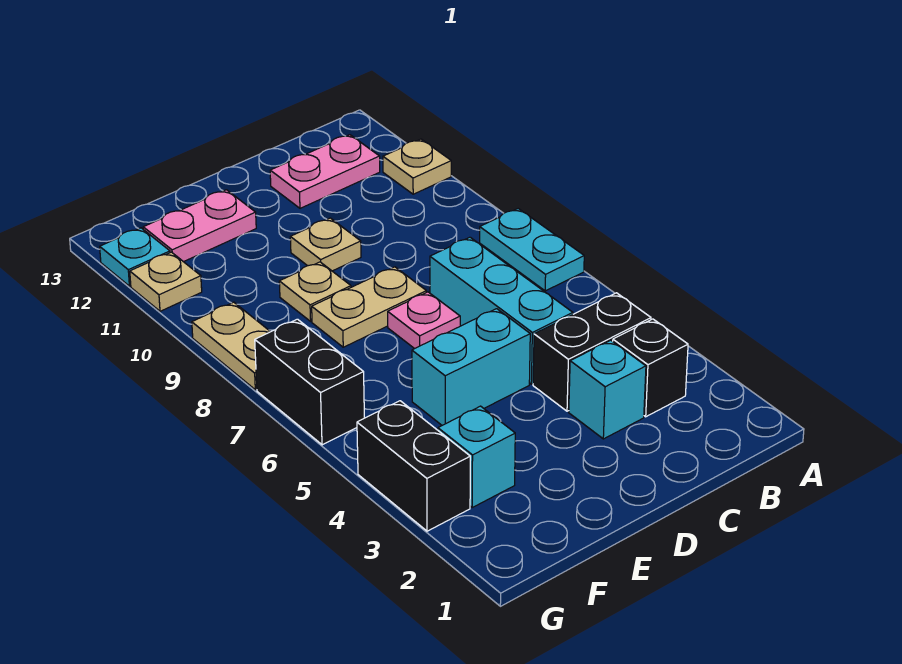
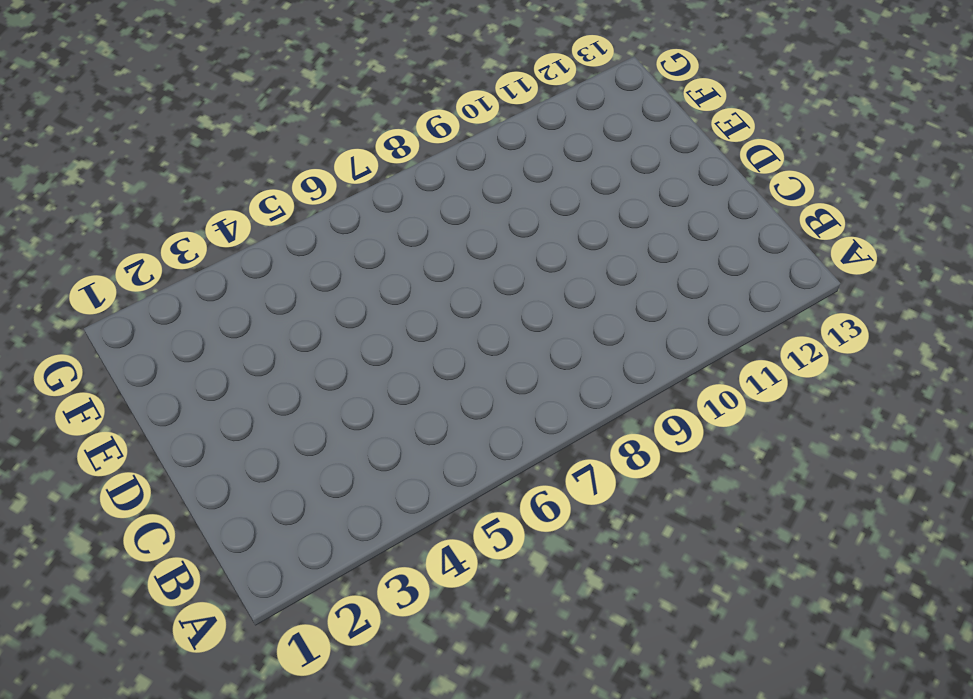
none -> cyan plate A7:A8 level 1
none -> tan plate A11 level 1
none -> black brick B3 level 1

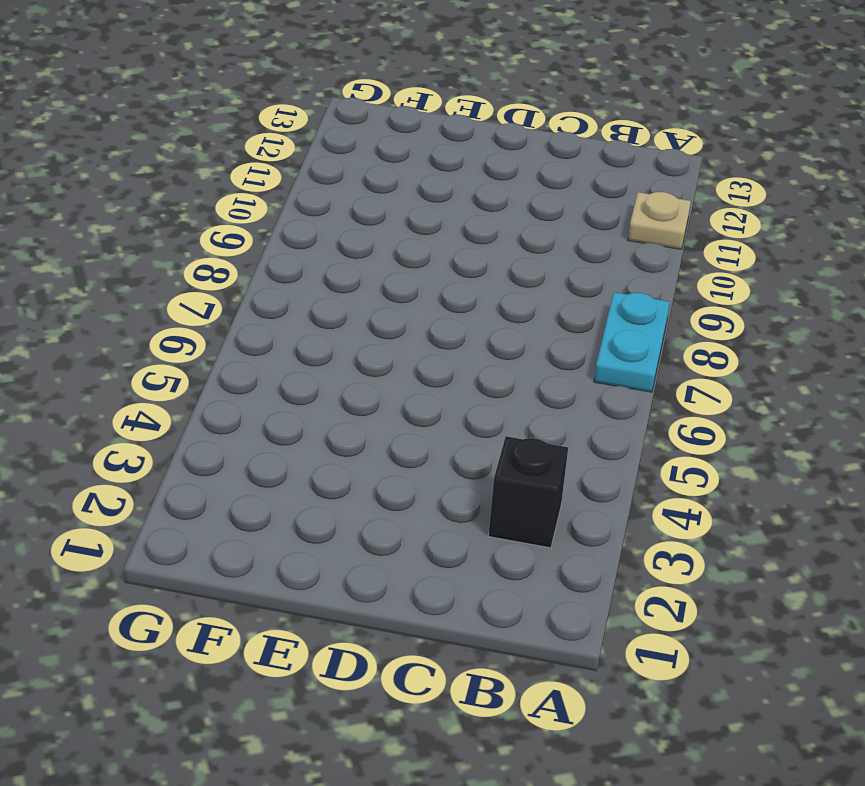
none -> black brick B4:C4 level 1
none -> pink plate B12:C12 level 1
none -> cyan brick C3 level 1

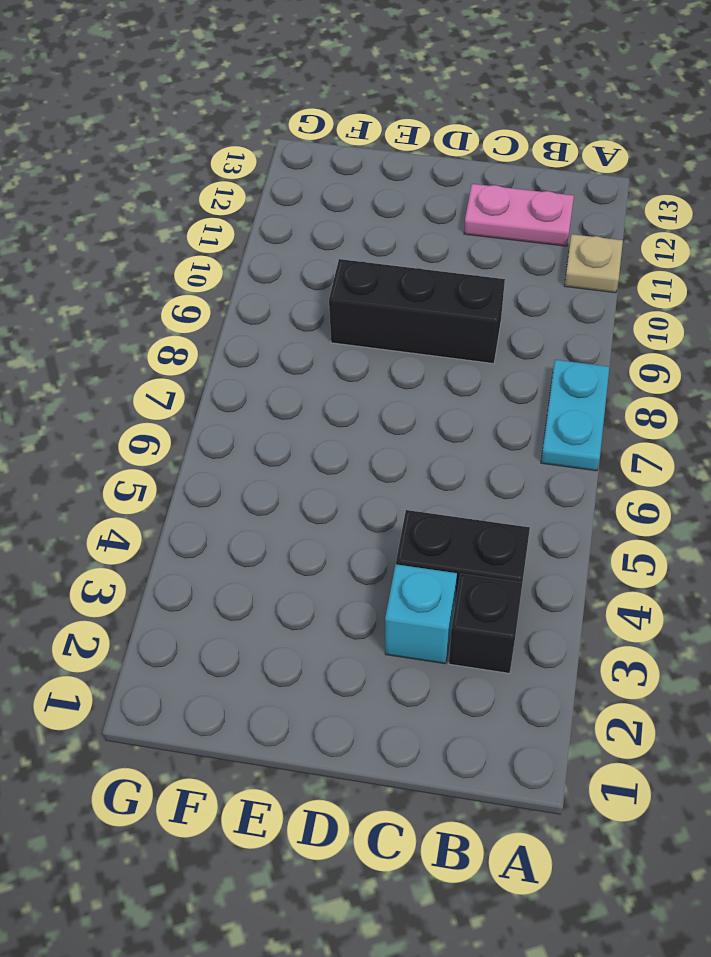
black brick C9:E9 level 1 -> tan plate E9 level 1
none -> cyan brick C5:C7 level 1
none -> cyan brick D5:E5 level 1
none -> pink plate D7 level 1

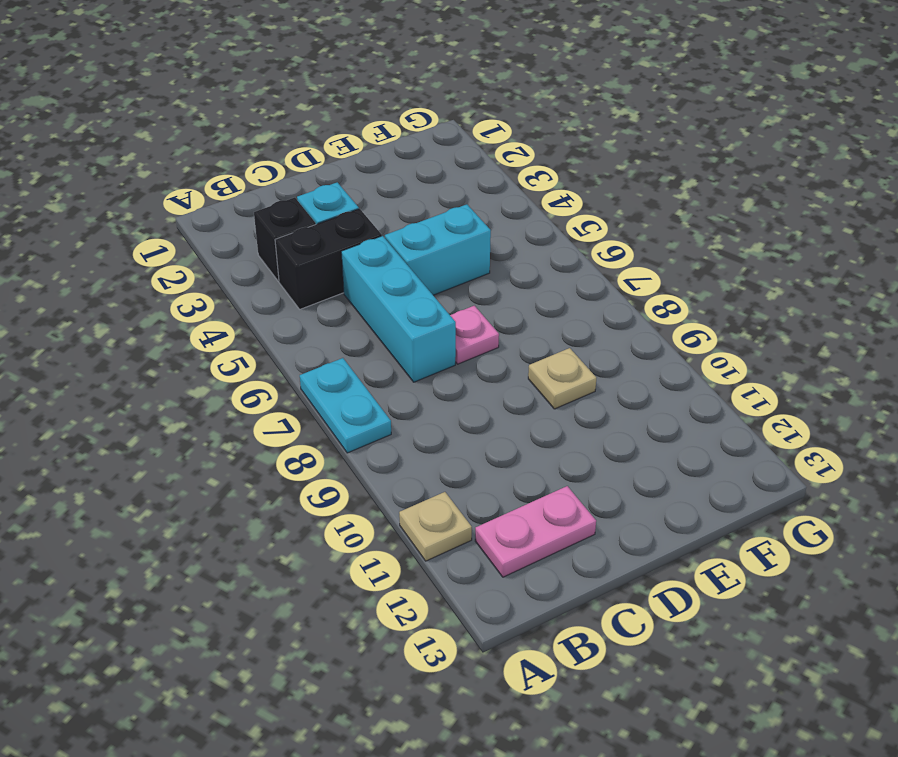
none -> tan plate D8:E8 level 1
none -> tan plate D10 level 1
none -> pink plate E12:F12 level 1

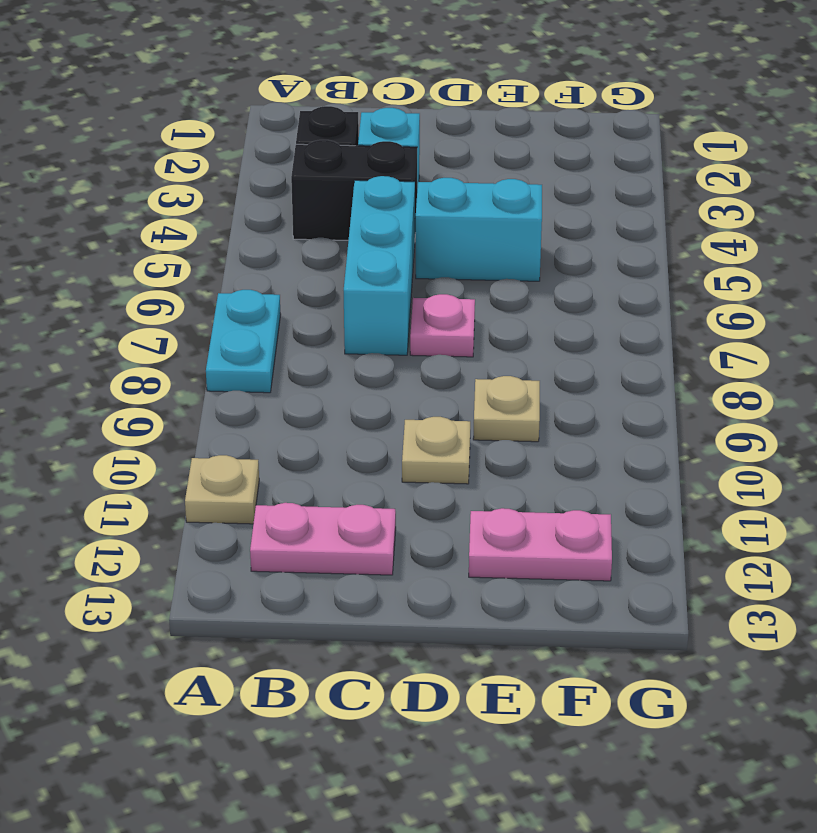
none -> tan plate D8:E8 level 1
none -> cyan brick F3 level 1
none -> black brick G3:G4 level 1

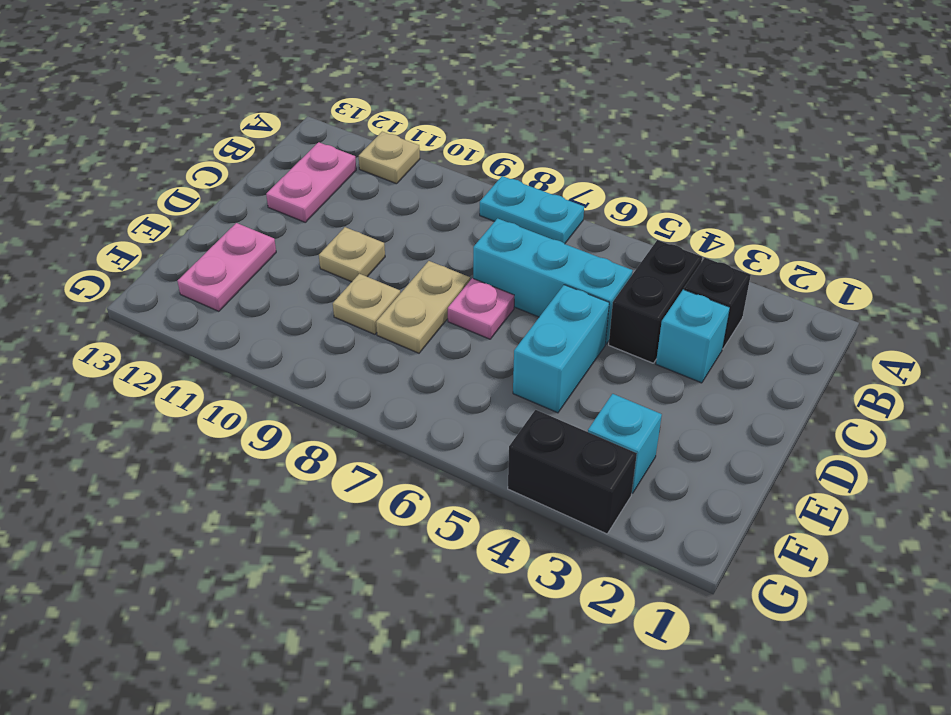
none -> black brick G6:G7 level 1
none -> tan plate G8:G9 level 1
none -> tan plate G11 level 1

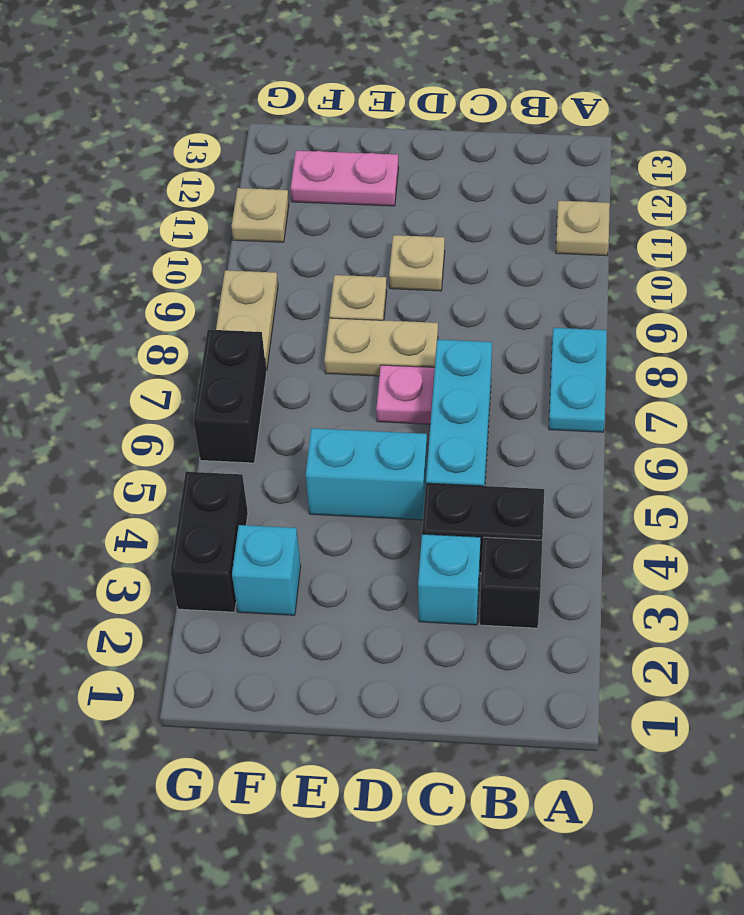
none -> pink plate B12:C12 level 1
none -> cyan plate G12 level 1

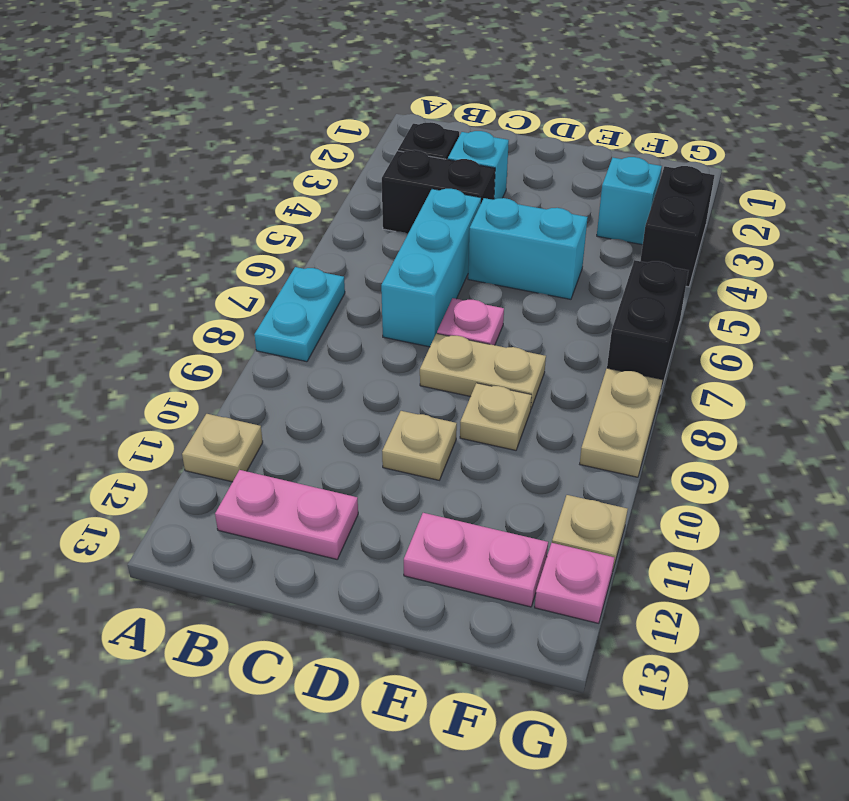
pink plate G12 level 1 -> cyan plate G12 level 1

